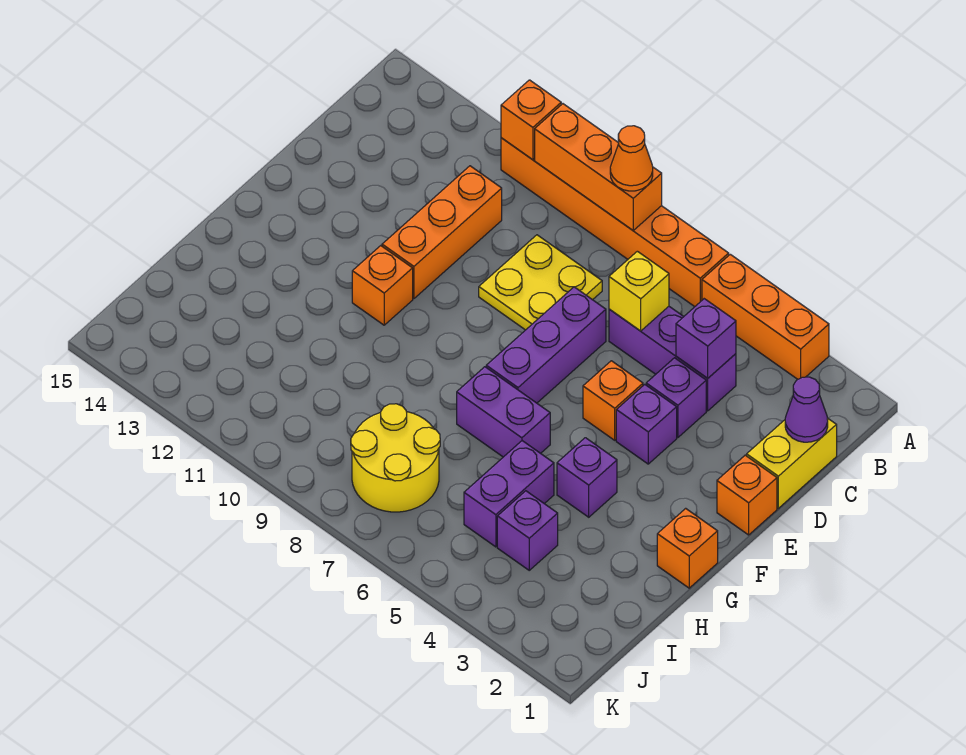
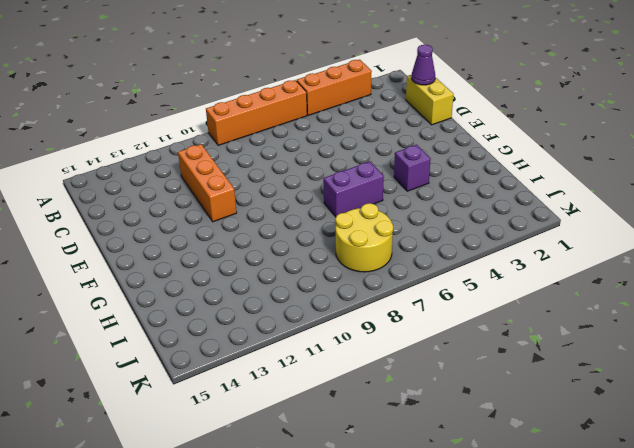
orange brick A6:A9 level 1 -> orange brick A6:A11 level 1
none -> purple brick C4:C6 level 1
none -> yellow plate C8:D9 level 1
none -> purple brick D4 level 1

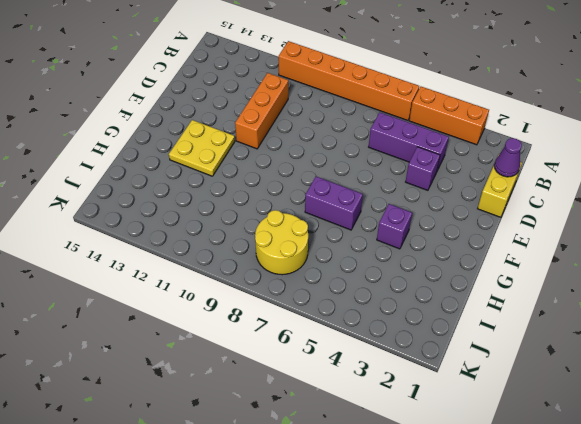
yellow plate F12:G13 level 1 -> yellow plate C8:D9 level 1
none -> purple brick D7:F7 level 1
none -> orange brick E1 level 1
none -> purple brick E4 level 1

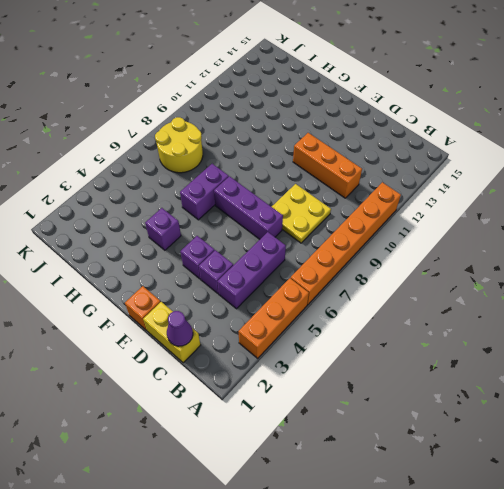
none -> orange brick E5 level 1
none -> orange brick F11 level 1
none -> orange brick G1 level 1

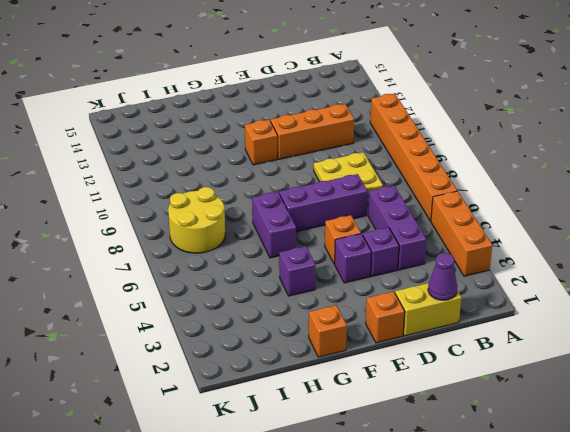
none -> purple brick H5:I5 level 1
none -> purple brick I4 level 1
none -> orange brick A8:A10 level 2

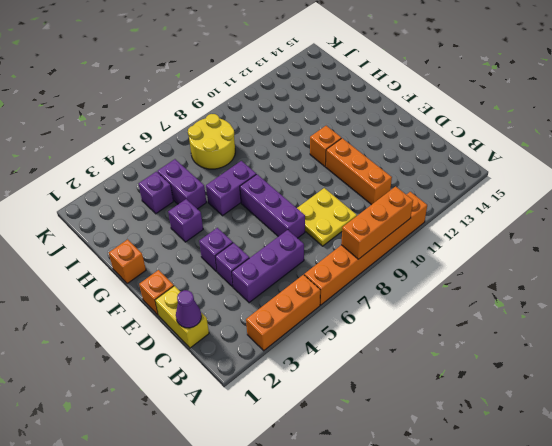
none -> orange brick E5 level 1
none -> orange brick A11 level 2
none -> purple brick C4 level 2

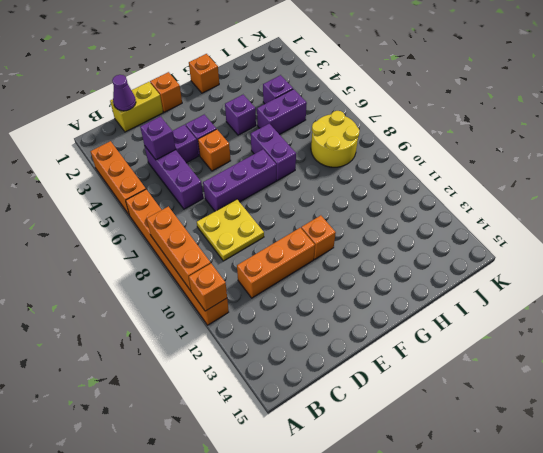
none -> yellow brick C6 level 2
none -> orange cone A8 level 3

